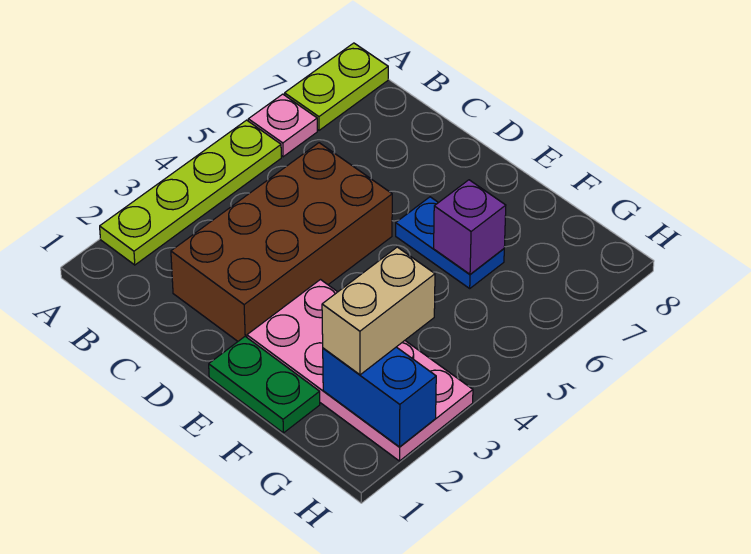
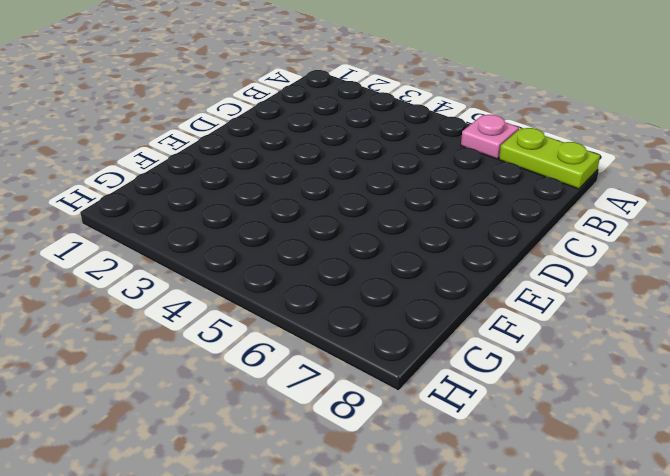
none -> lime plate A2:A5 level 1
none -> brown brick C2:D5 level 1

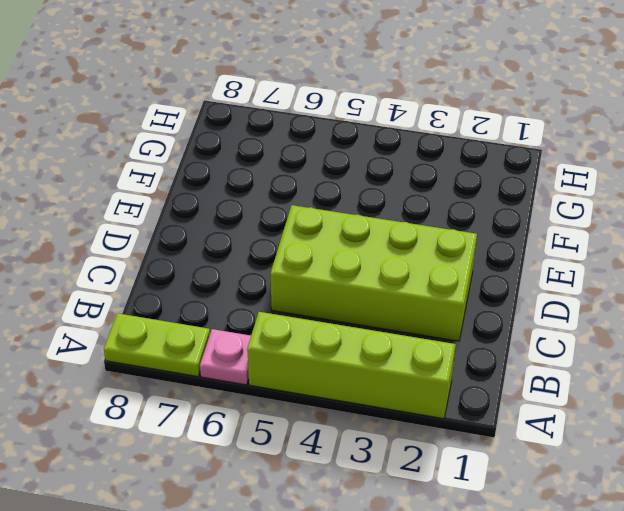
lime brick A2:A5 level 1 -> lime plate A2:A5 level 1
lime brick C2:D5 level 1 -> brown brick C2:D5 level 1
none -> green plate E1:F1 level 1
none -> pink plate E2:H3 level 1

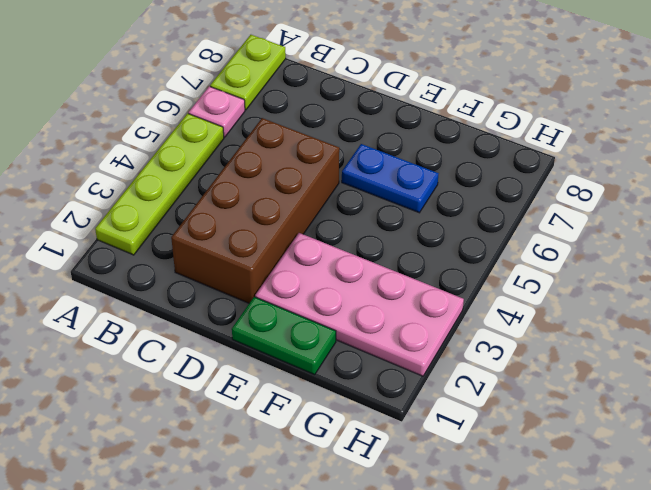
none -> purple brick F6 level 2
none -> blue brick G2:H2 level 2

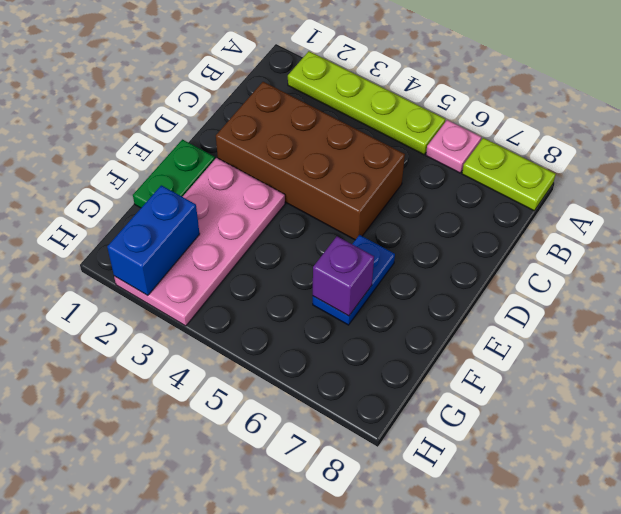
none -> tan brick G2:G3 level 3

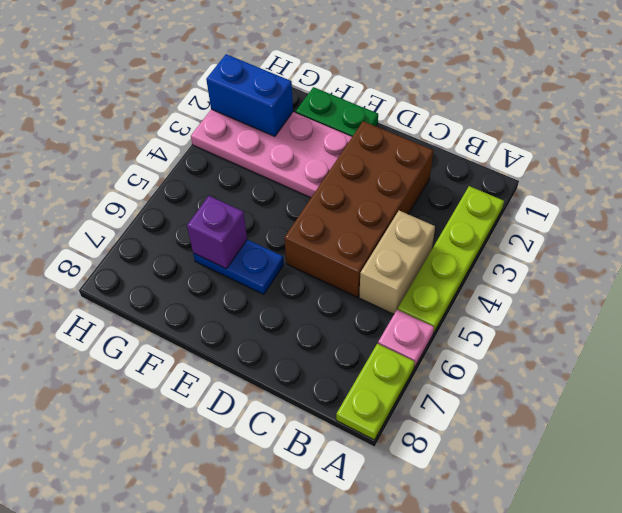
tan brick B4:B5 level 1 -> tan brick G2:G3 level 3

